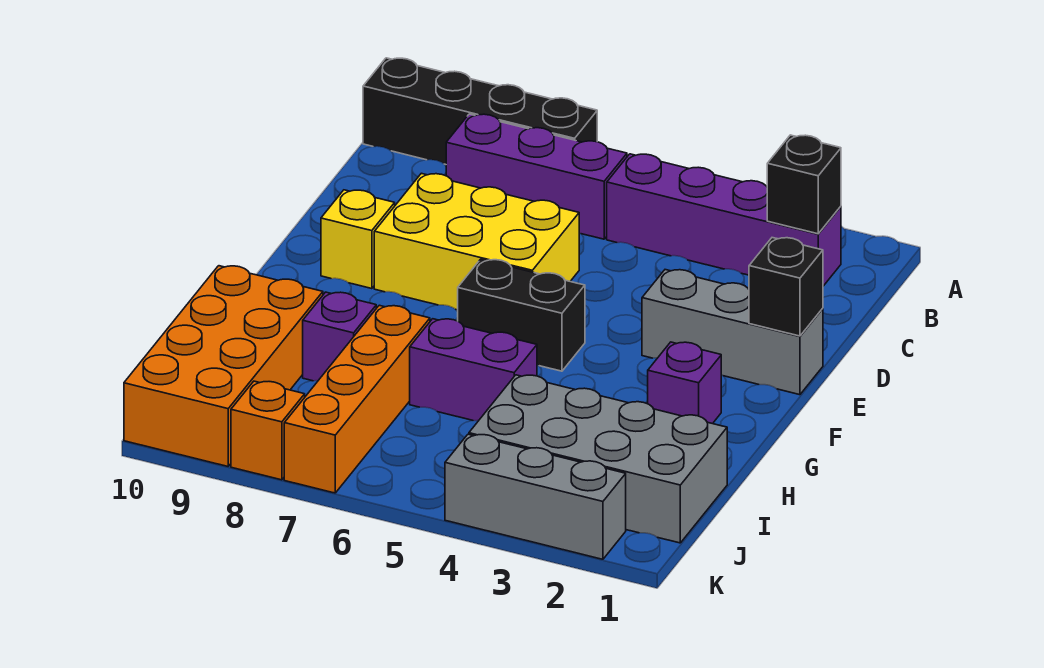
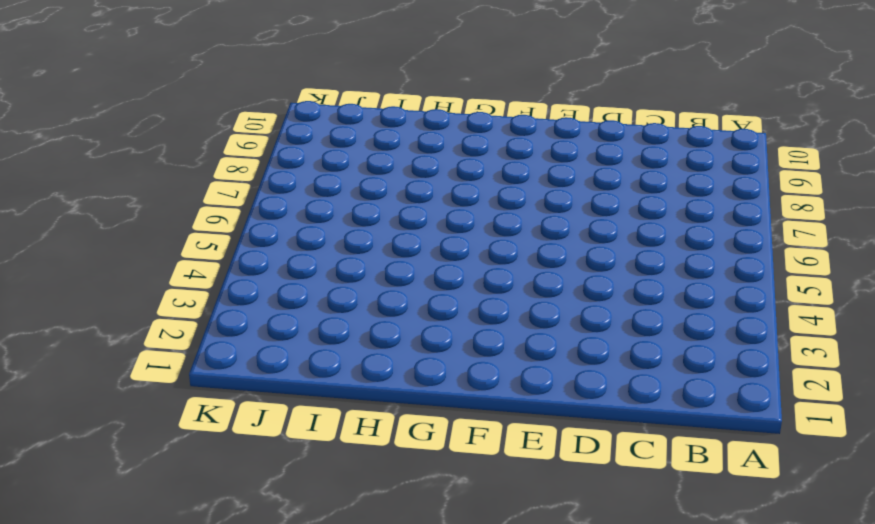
none -> black brick A7:A10 level 1
none -> purple brick B2:B5 level 1
none -> purple brick B6:B8 level 1

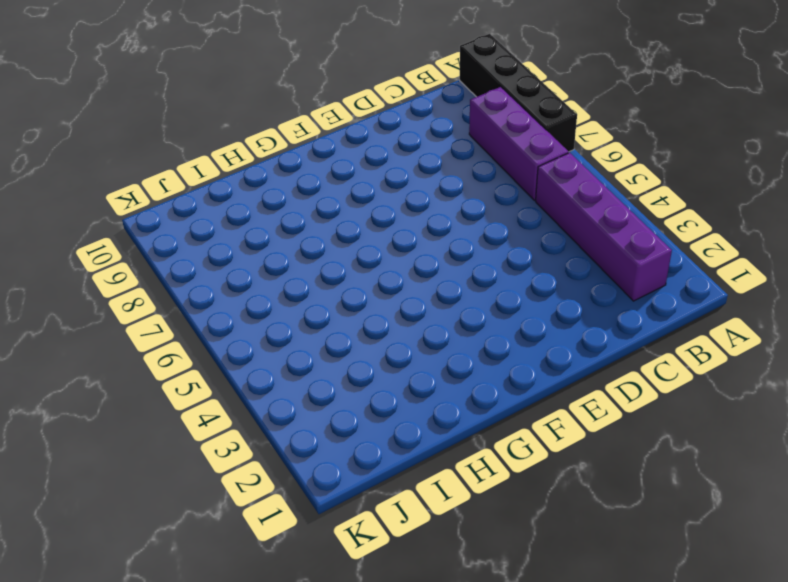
none -> yellow brick D6:E8 level 1
none -> grey brick E1:E3 level 1
none -> yellow brick E9 level 1

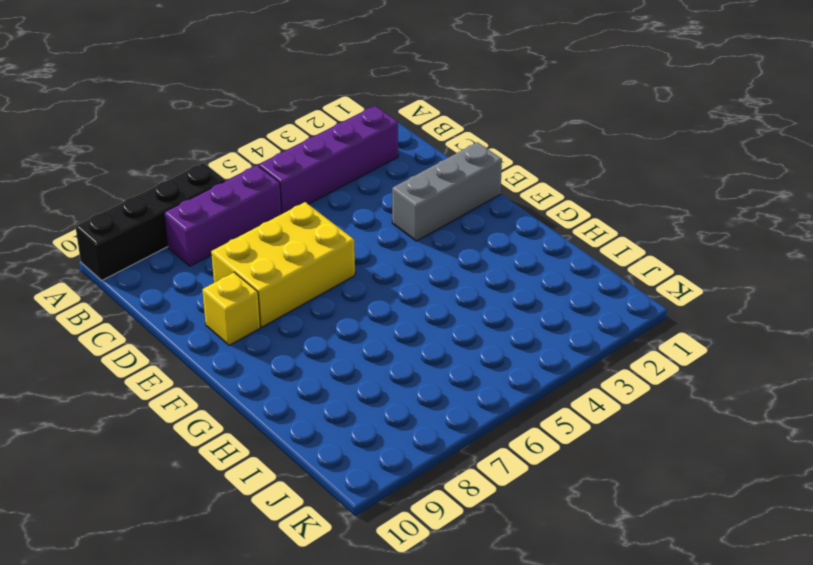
none -> black brick F5:F6 level 1
none -> purple brick G2 level 1
none -> purple brick H5:H6 level 1

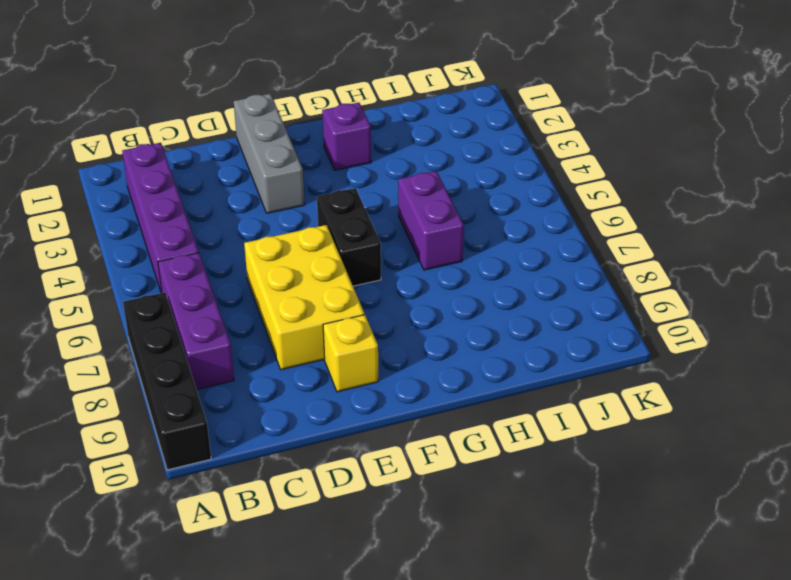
none -> orange brick H7:K7 level 1
none -> purple brick H8 level 1
none -> orange brick H9:K10 level 1

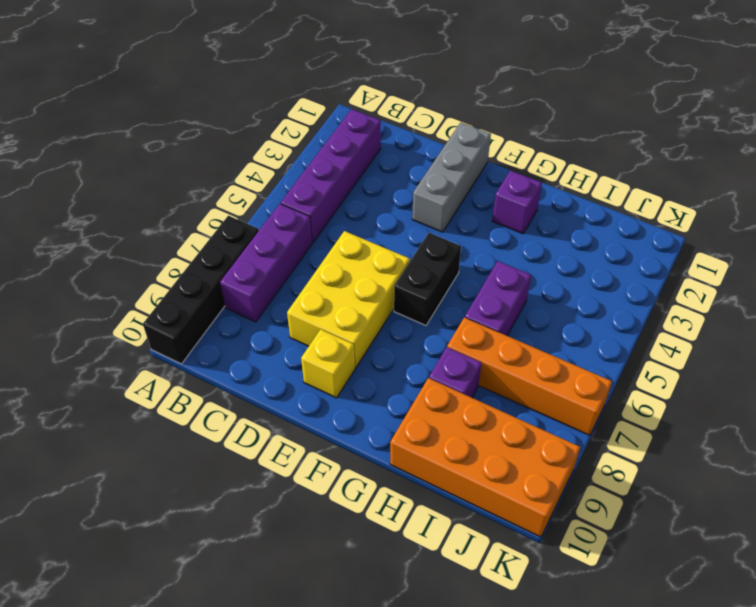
none -> grey brick I1:J4 level 1
none -> grey brick K2:K4 level 1
none -> orange brick K8 level 1

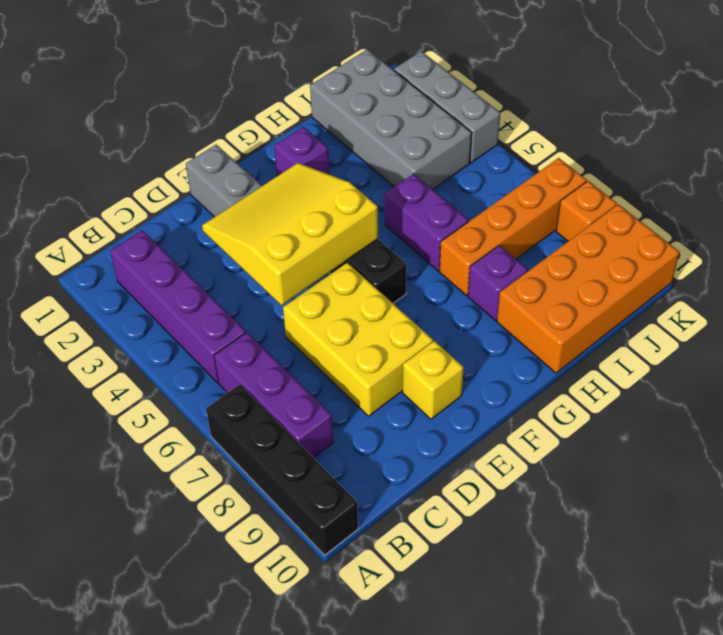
yellow slope D3:F5 level 2 top 5 -> none
none -> black brick B2 level 2
none -> black brick E1 level 2

